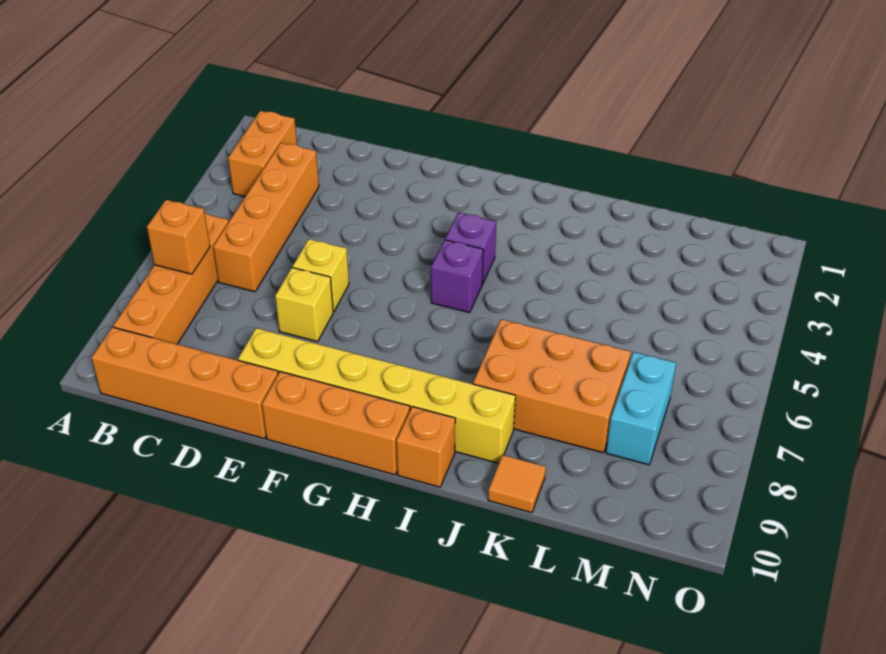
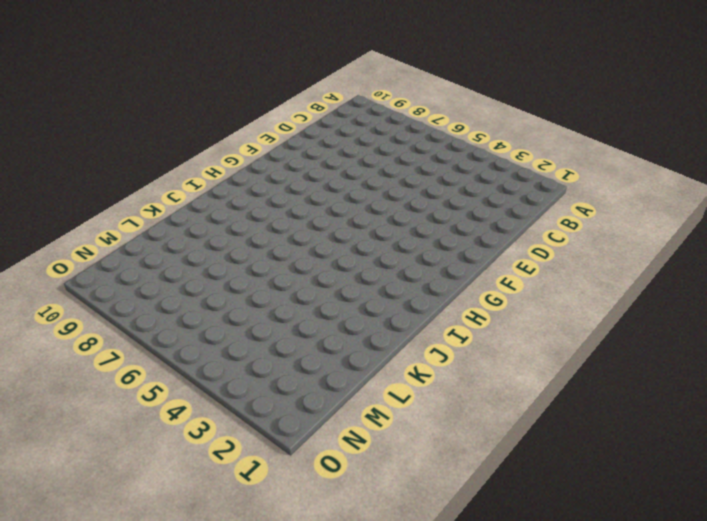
none -> orange brick B2:B3 level 1
none -> orange brick B6:B9 level 1
none -> orange brick B10:E10 level 1

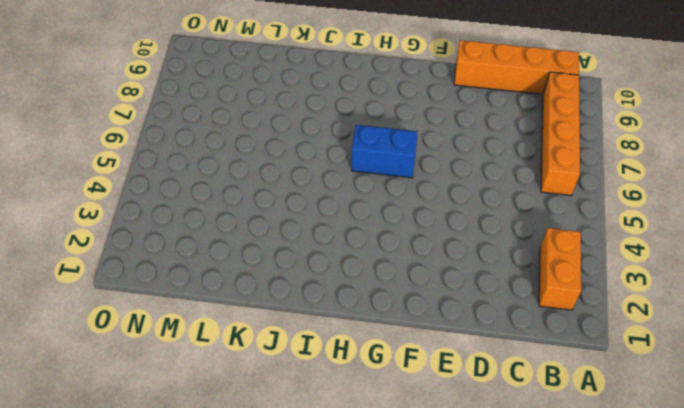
blue brick G6:H6 level 1 -> none
none -> orange brick C3:C6 level 1
none -> yellow brick E6 level 1
none -> yellow brick E7 level 1

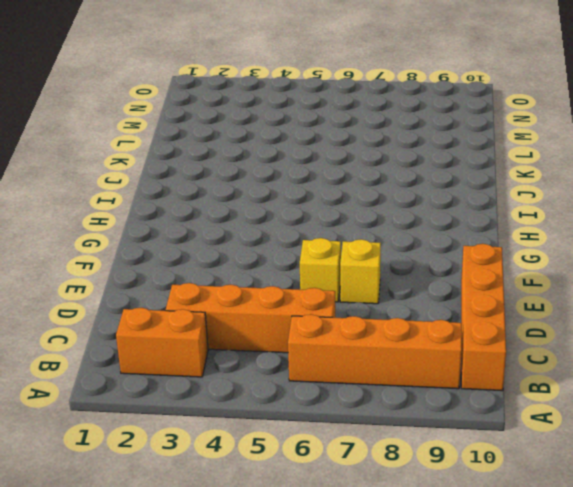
none -> yellow brick E9:J9 level 1
none -> orange brick F10:H10 level 1
none -> purple brick H4 level 1

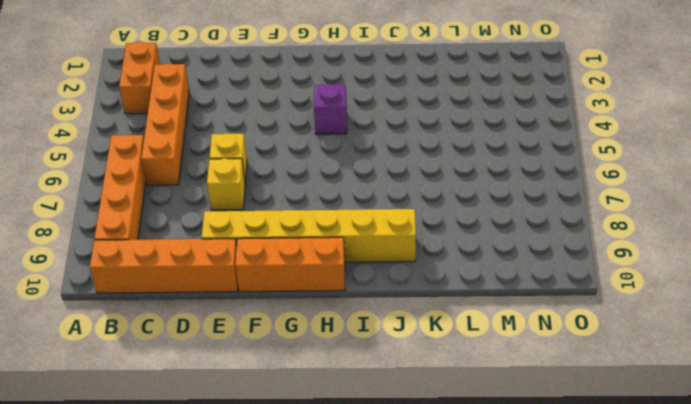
none -> purple brick H5 level 1
none -> orange brick I10 level 1
none -> orange brick J7:L8 level 1

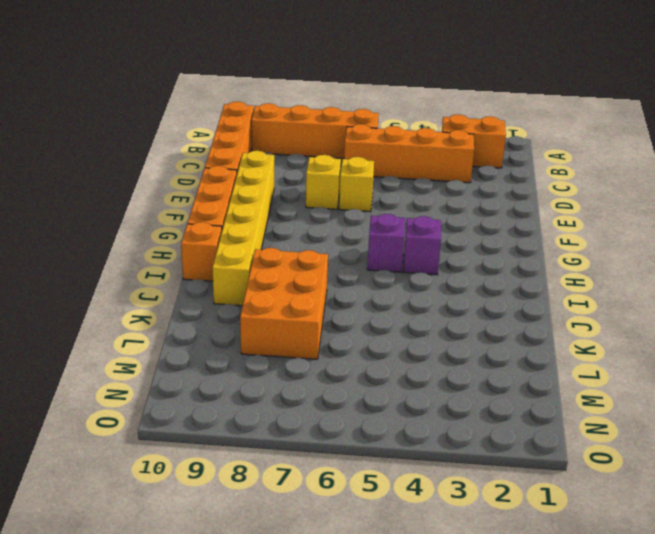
none -> orange tile K10 level 1
none -> cyan brick M7:M8 level 1
none -> orange brick B7 level 2

